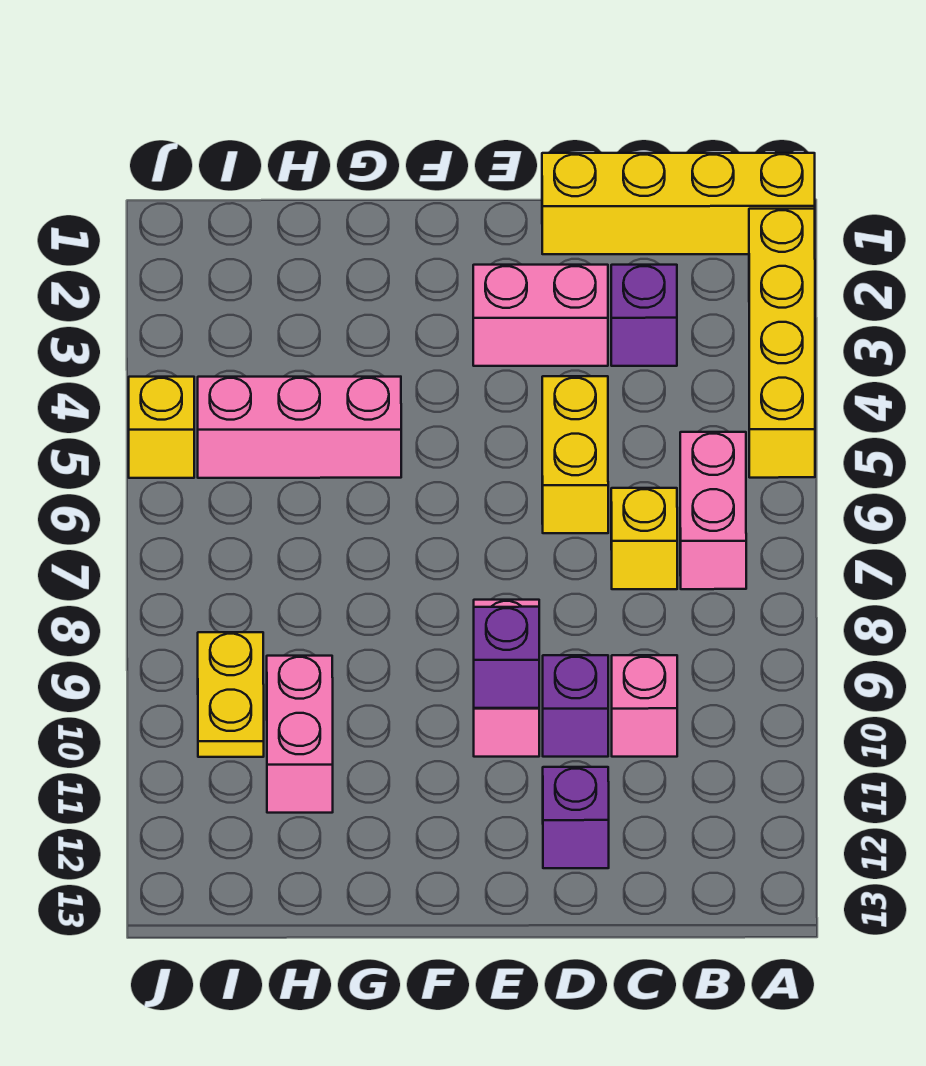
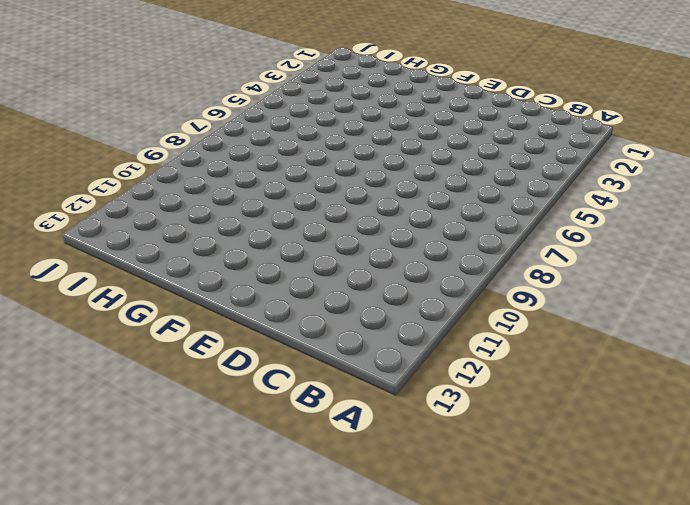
none -> yellow brick A1:D1 level 1
none -> yellow brick A2:A5 level 1
none -> pink brick B6:B7 level 1

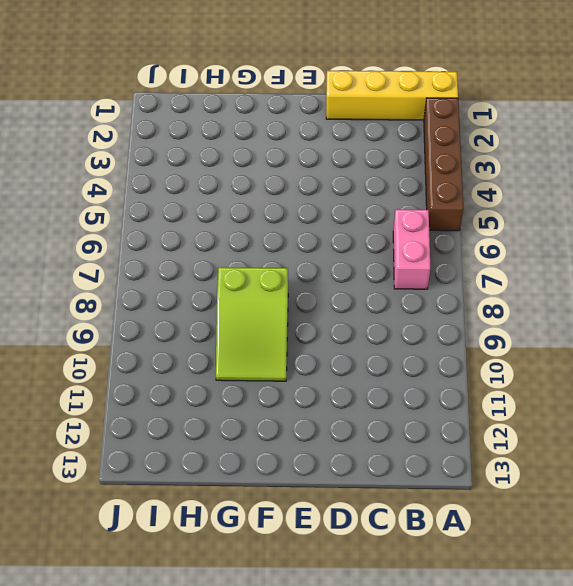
brown brick A2:A5 level 1 -> yellow brick A2:A5 level 1
lime slope F8:G10 level 1 top 8 -> none
none -> purple brick C3 level 1
none -> yellow brick C7 level 1
none -> pink brick C10 level 1

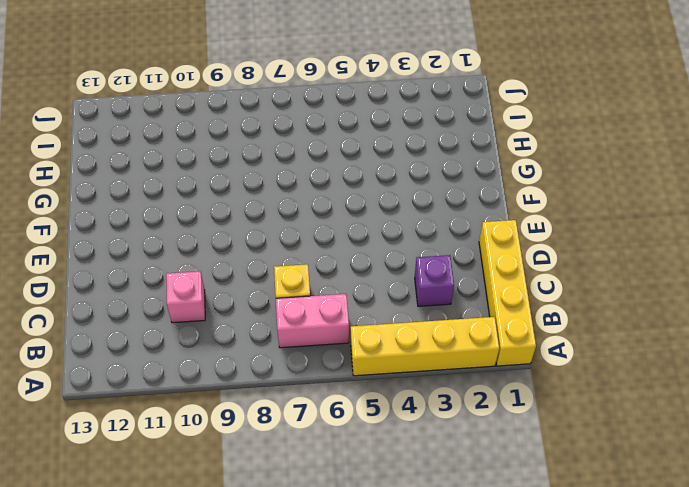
none -> pink brick D3:E3 level 1
none -> yellow brick D5:D6 level 1
none -> purple brick D10 level 1

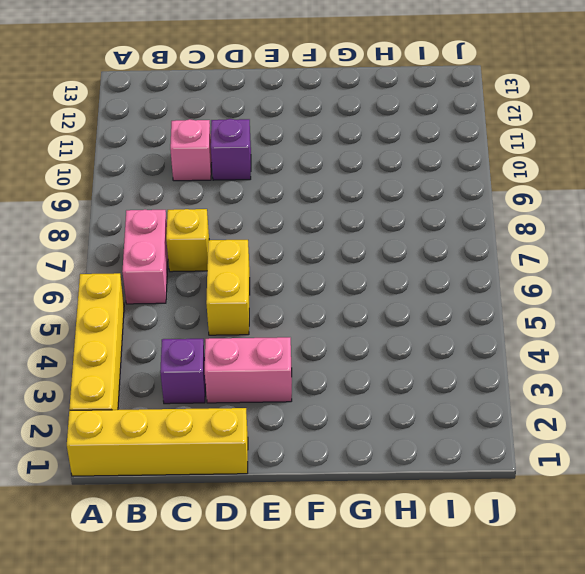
none -> purple brick D12 level 1
none -> pink brick E9:E10 level 1
none -> pink brick G5:I5 level 1

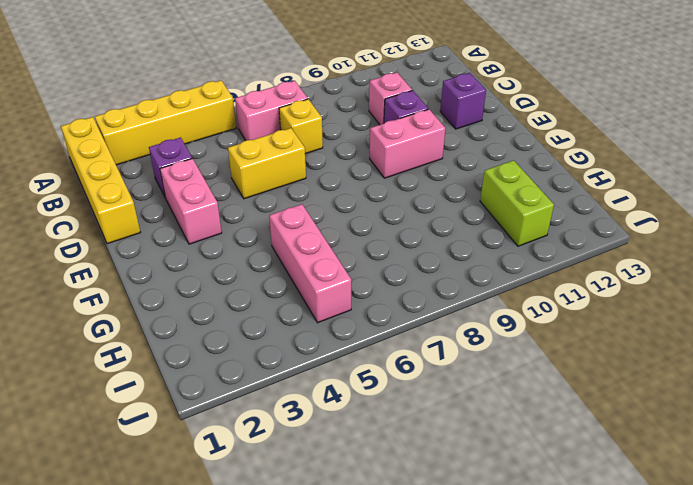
lime brick H11:I11 level 1 -> pink brick H10:H11 level 1
none -> yellow plate I9:I10 level 1
none -> yellow brick J5 level 1
none -> purple brick E10 level 2

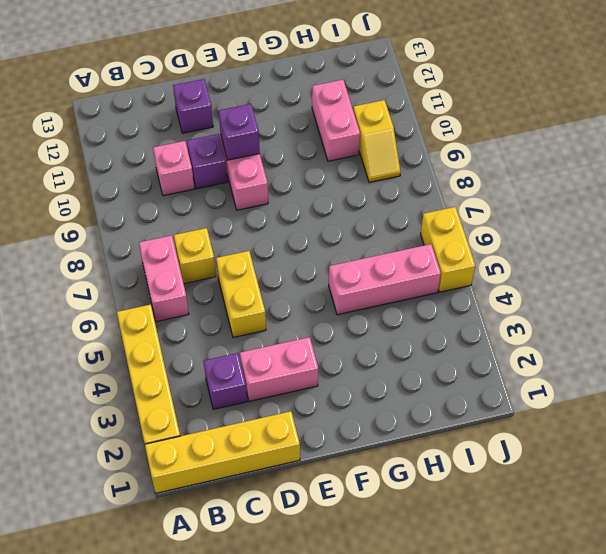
yellow slope I9:I10 level 1 top 10 -> yellow plate I9:I10 level 1
yellow brick J5:J6 level 1 -> yellow brick J5 level 1

